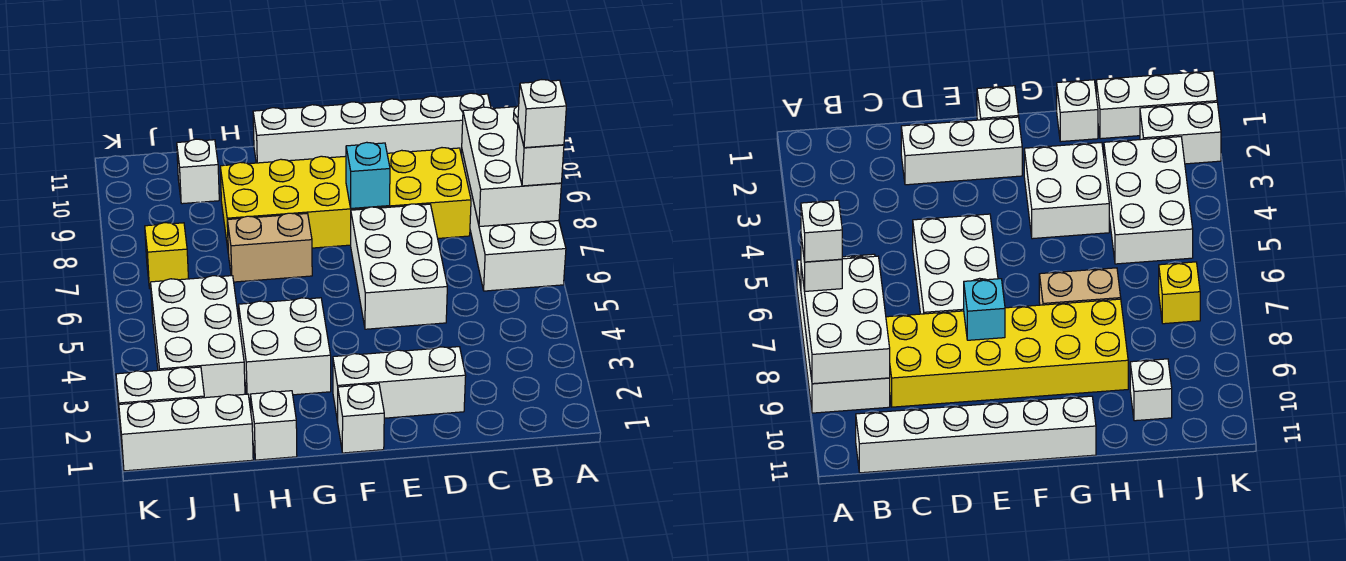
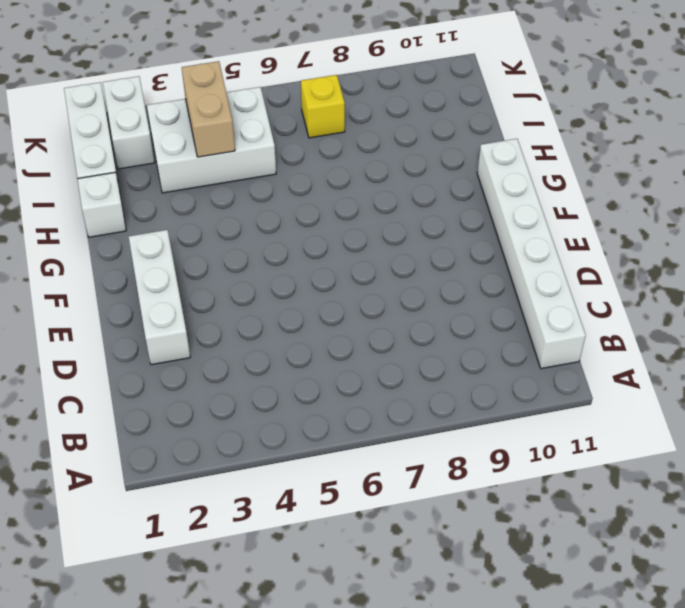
tan brick I4:J4 level 2 -> tan brick G7:H7 level 1
none -> white brick A6:B9 level 1
none -> yellow brick C8:H9 level 1
none -> white brick D5:E7 level 1

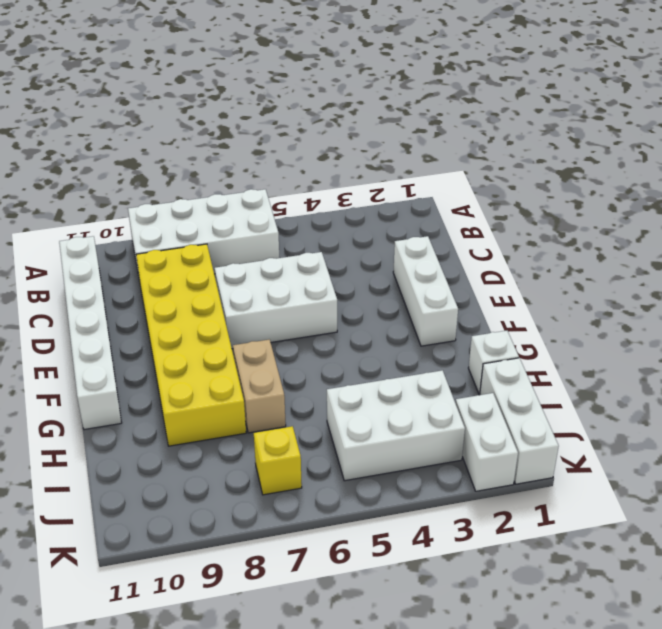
none -> white brick F1 level 1
none -> white brick G3:H4 level 1
none -> white brick I10 level 1

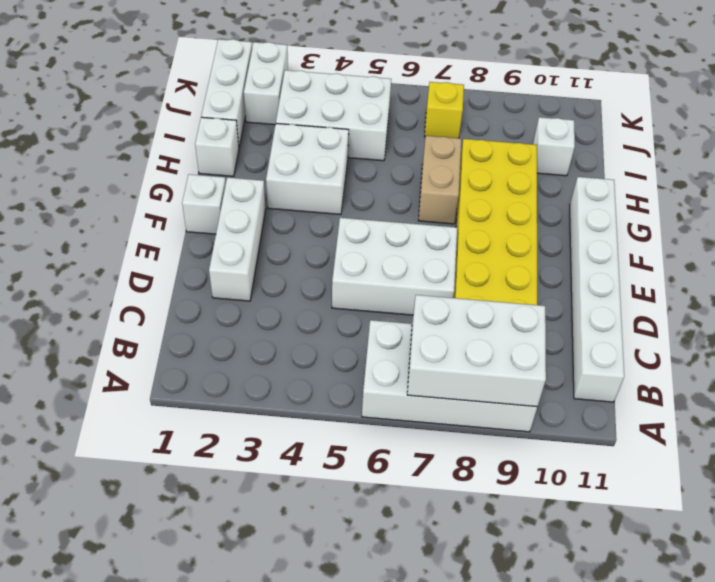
none -> cyan brick E8 level 2
none -> white brick A7 level 3
none -> white brick A7 level 4

